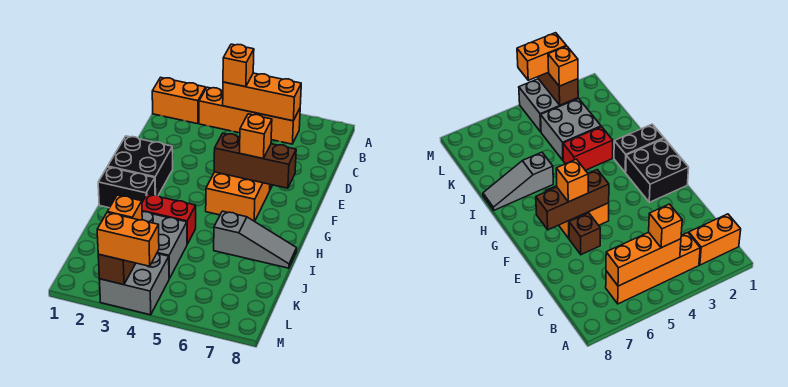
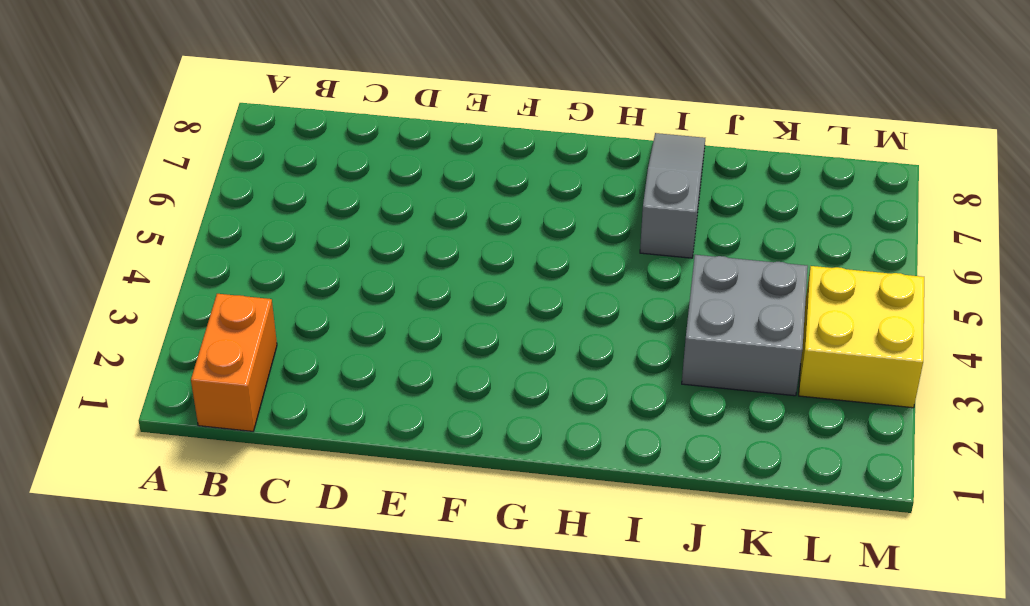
yellow brick L3:M4 level 1 -> grey brick L3:M4 level 1
none -> orange brick B3:B6 level 1
none -> brown brick E6 level 1
none -> black brick F1:G2 level 1

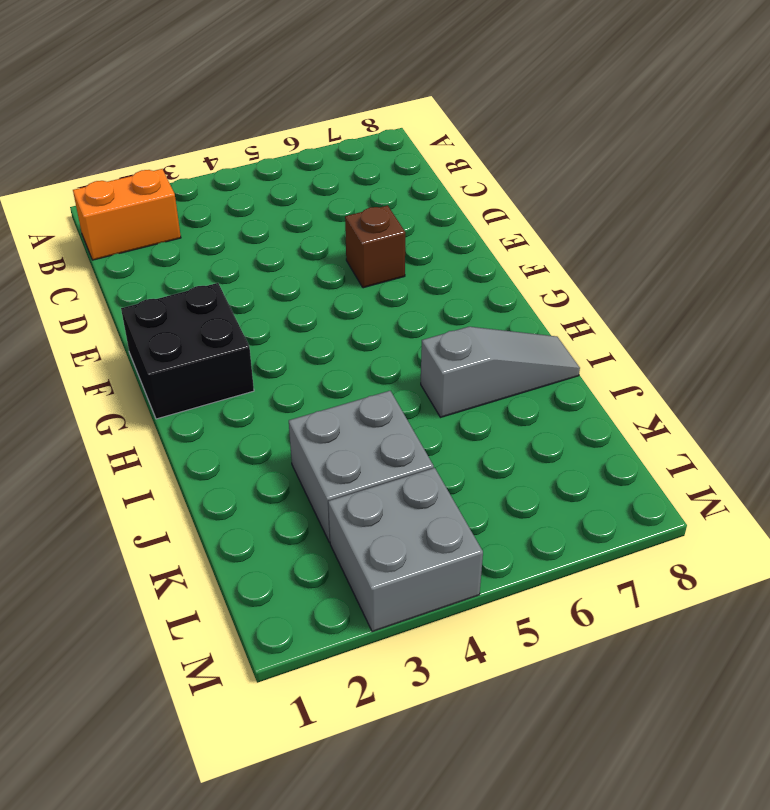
none -> orange brick B3:B6 level 1
none -> orange brick F5:G6 level 1
none -> black brick H1:H2 level 1

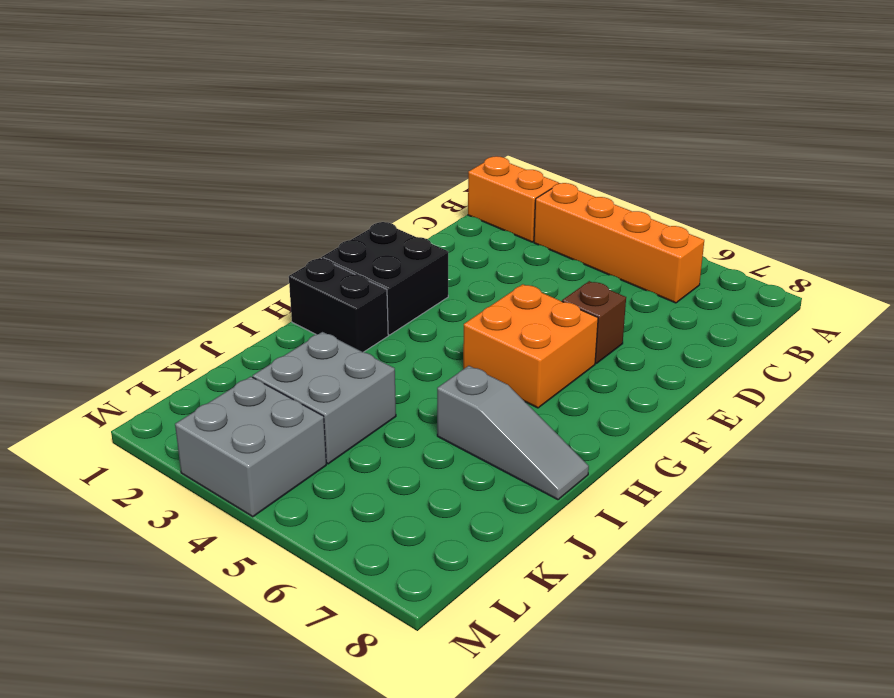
none -> red brick I3:I4 level 1
none -> orange brick B4:B6 level 2
none -> brown brick F5:F7 level 2

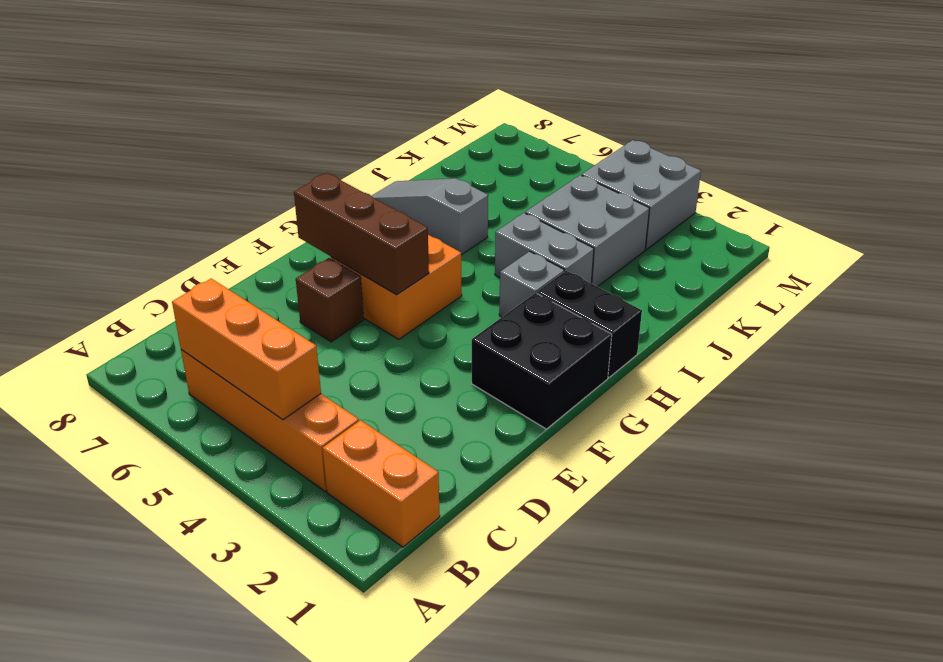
grey brick H3 level 1 -> none
grey brick I3:I4 level 1 -> red brick I3:I4 level 1
none -> brown brick L3:M3 level 2
none -> orange brick B4 level 3
none -> orange brick F6 level 3

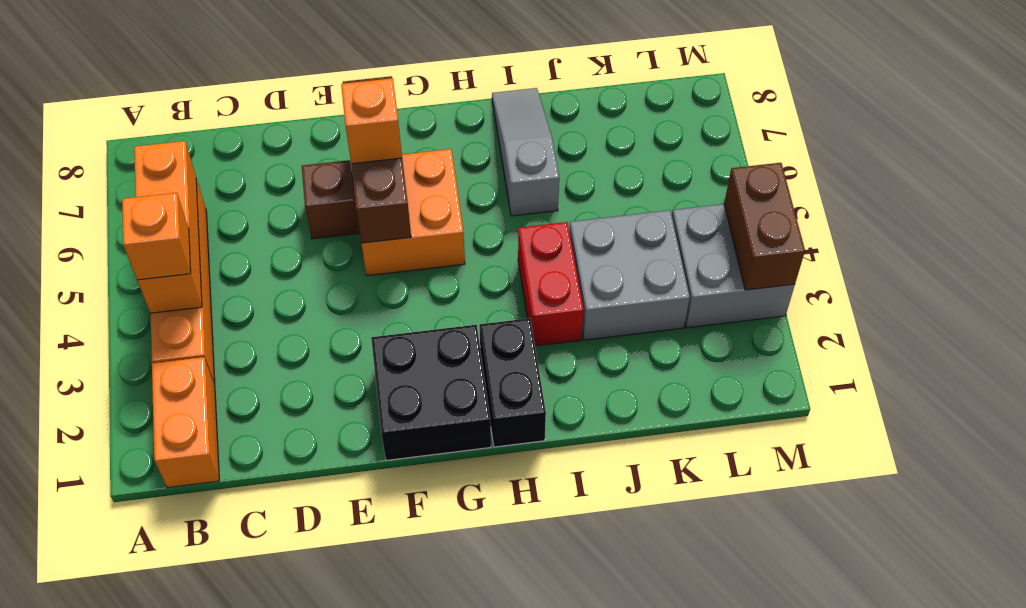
brown brick M3:M4 level 2 -> brown brick L3:M3 level 2
none -> orange brick L3 level 3
none -> orange brick M3:M4 level 3

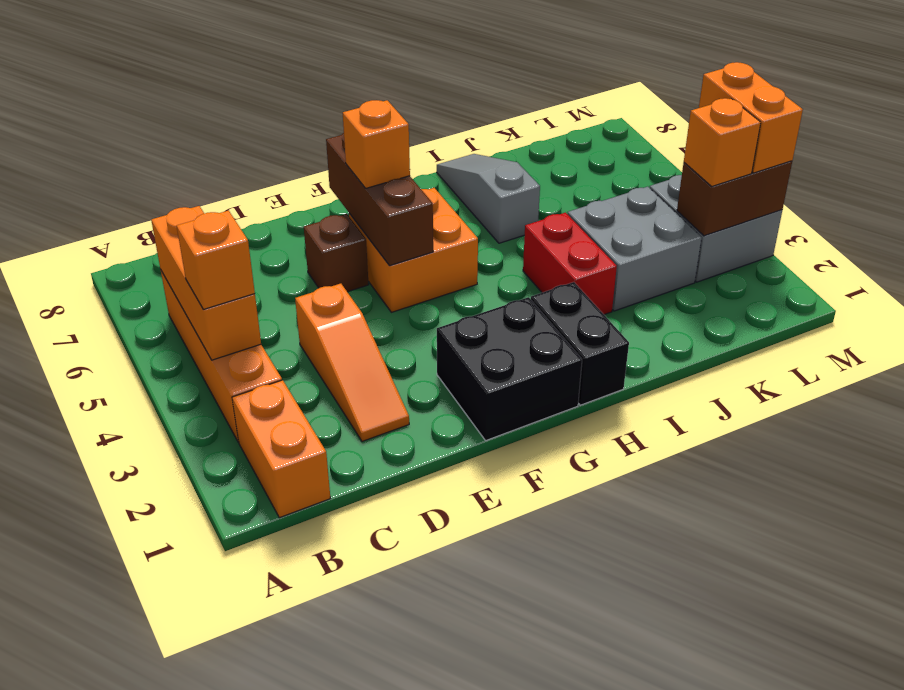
orange slope D2:D4 level 1 top 4 -> none

